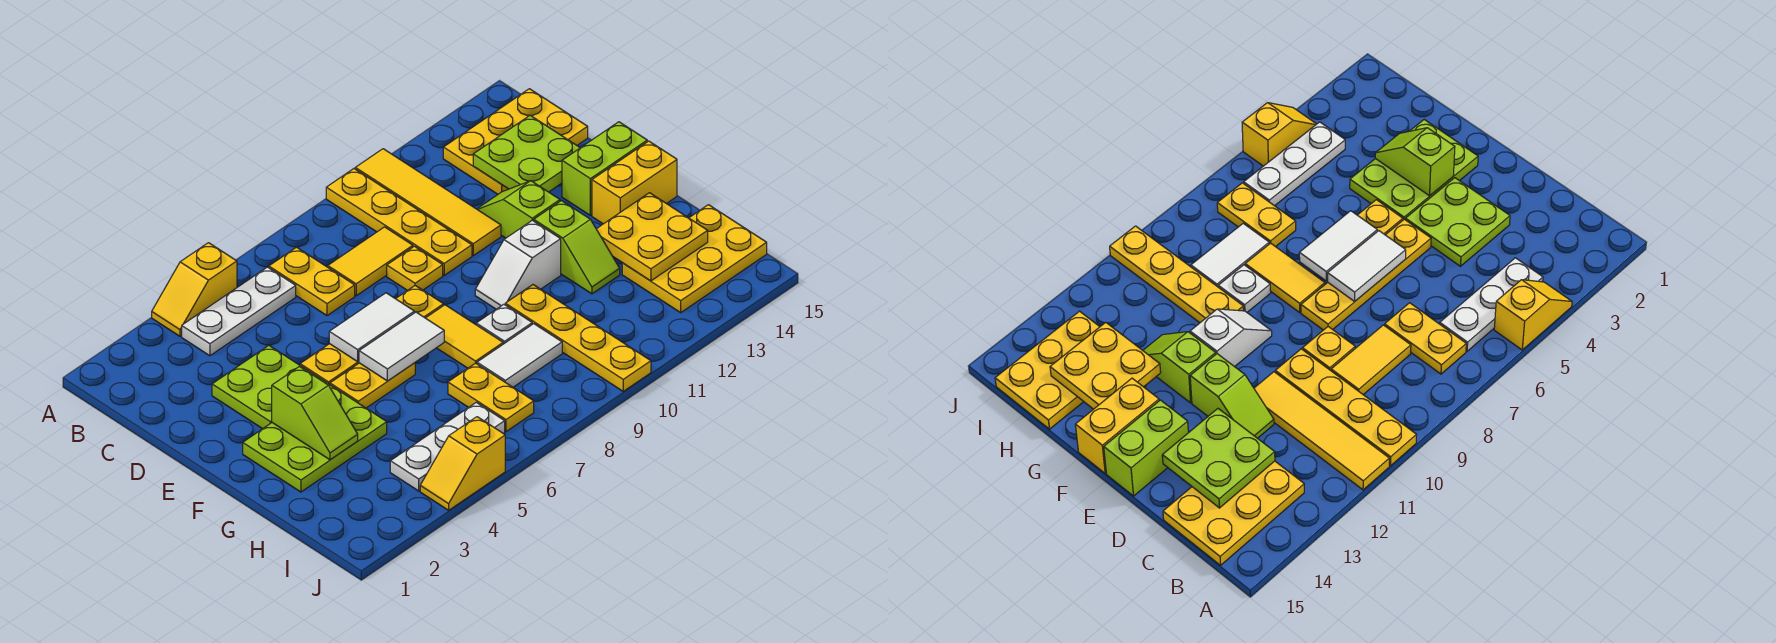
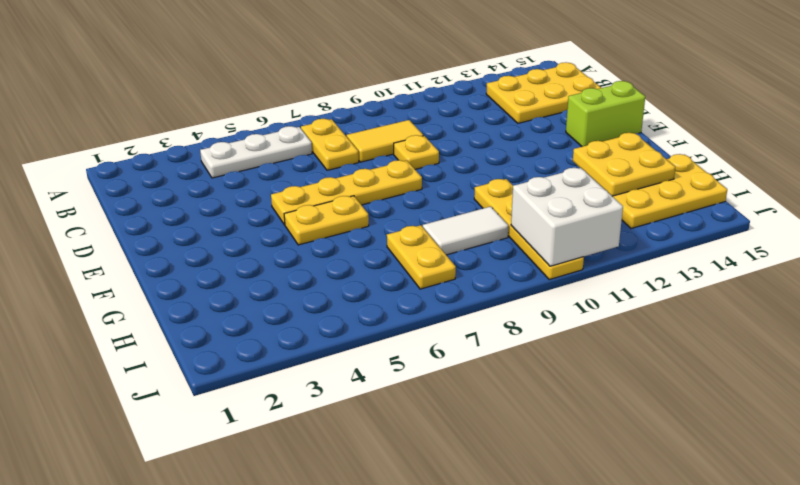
white brick I10:J11 level 2 -> none
none -> yellow slope A4:A5 level 1 top 5
none -> yellow plate A10:D10 level 1
none -> yellow tile A11:D11 level 1
none -> lime plate D3:E4 level 1

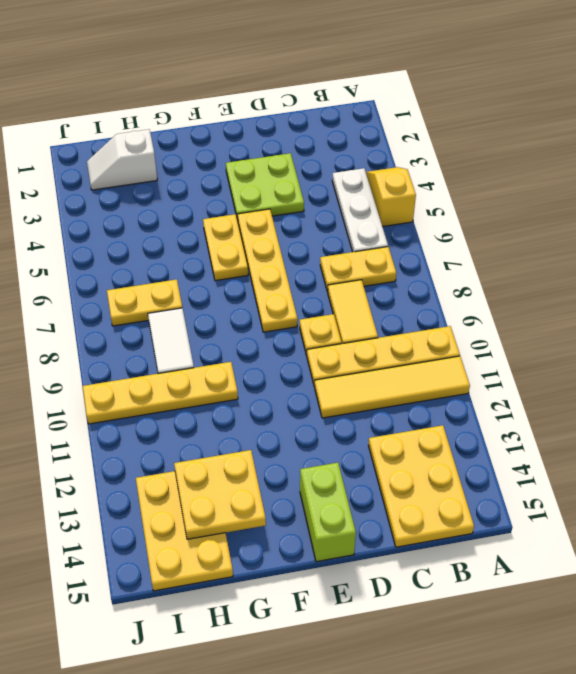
white slope H2:I2 level 1 top H -> white slope F10:F11 level 1 top 11
none -> lime slope D12:E12 level 1 top E
none -> lime plate F2:G4 level 1
none -> yellow tile F8:G8 level 1
none -> lime slope F12:G12 level 1 top F

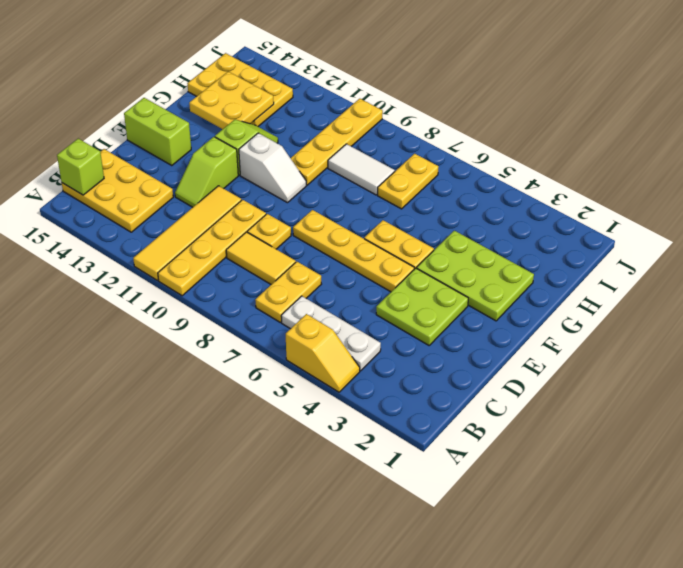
lime brick B15 level 2 -> none
none -> yellow tile F8:G8 level 1
none -> yellow brick F14:F15 level 1
none -> white plate G9 level 1
none -> white plate I4:I6 level 1

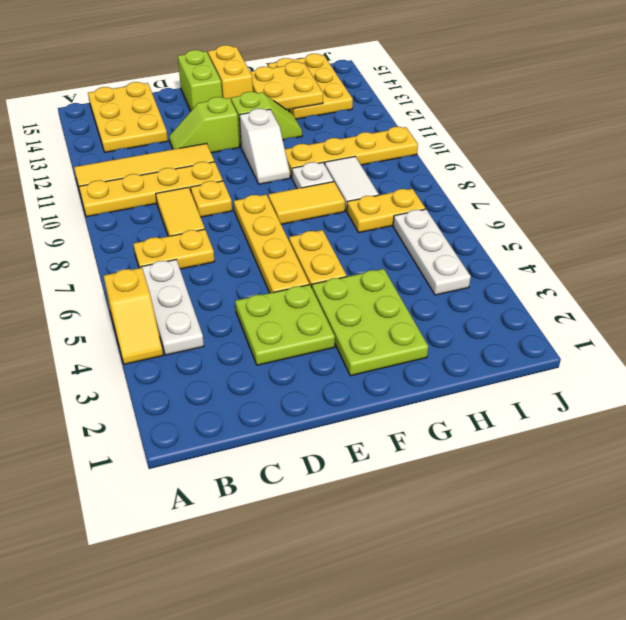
none -> yellow slope J4:J5 level 1 top 5
none -> lime plate C13:D14 level 2
none -> white tile E6:E7 level 2
none -> lime slope F3:G3 level 2 top F

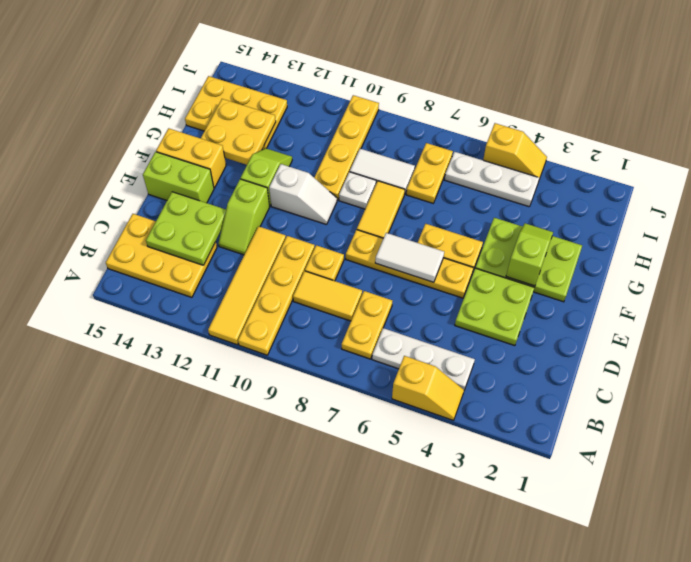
none -> white tile F6:F7 level 2

